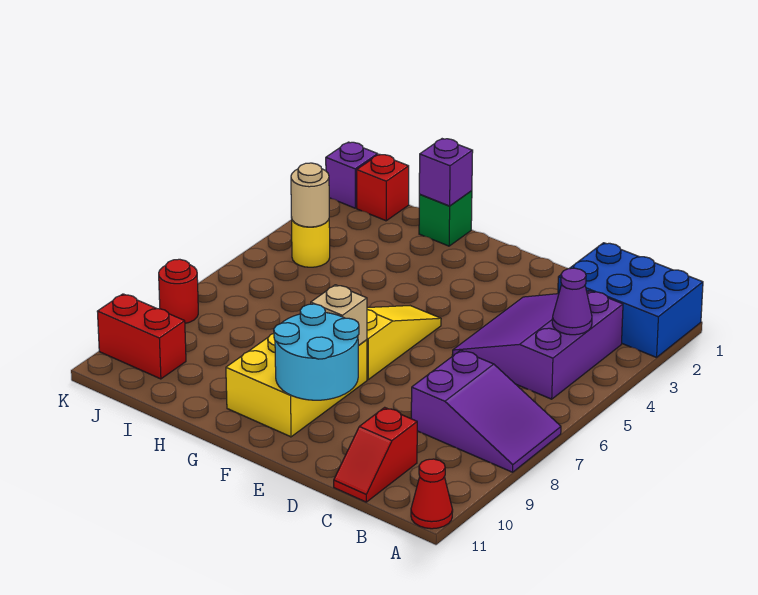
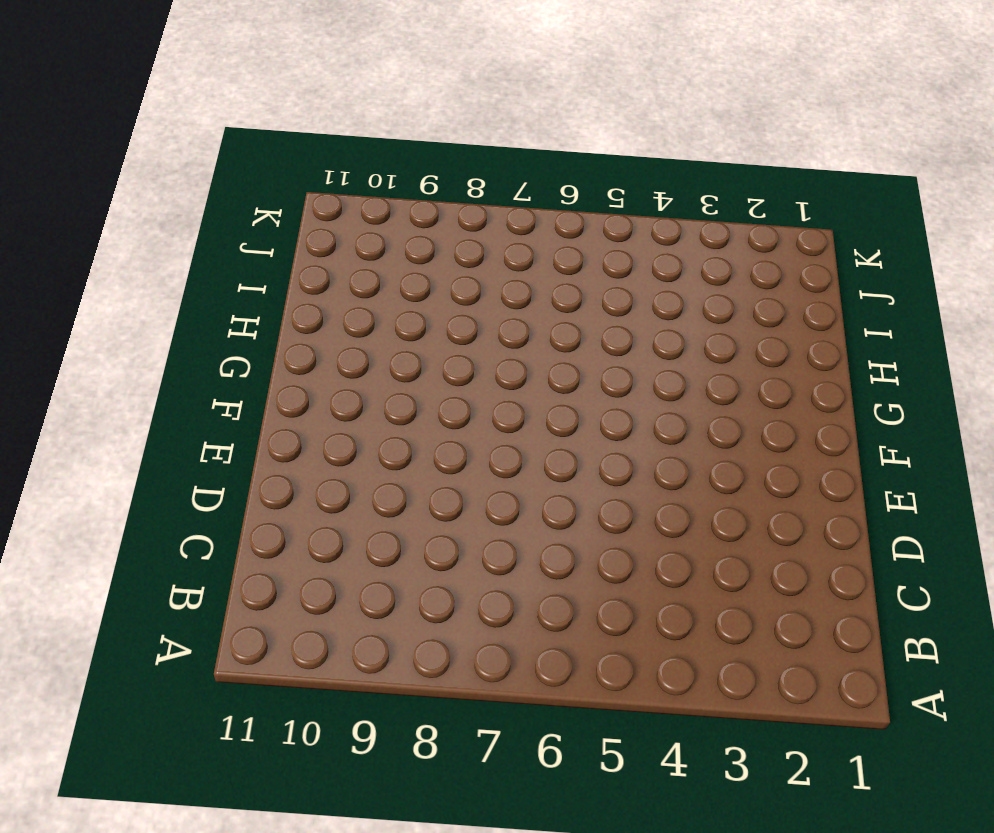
none -> blue brick A1:C2 level 1
none -> purple slope A7:C8 level 1 top C
none -> red cone A11 level 1

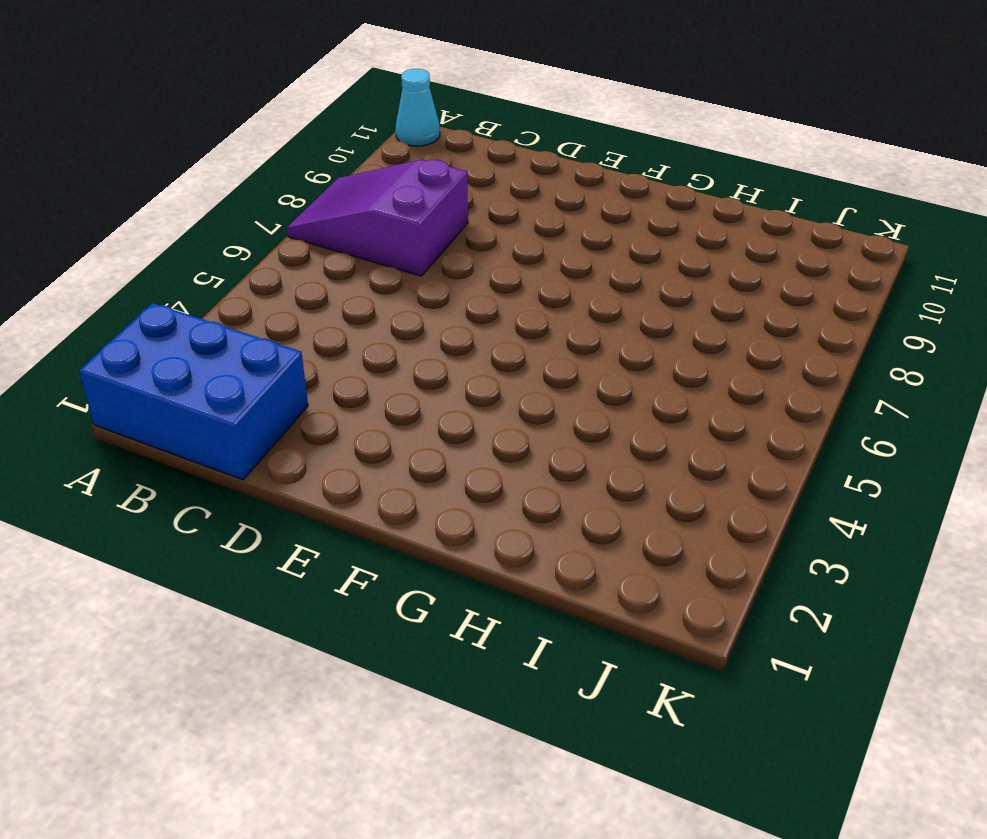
cyan cone A11 level 1 -> red cone A11 level 1
none -> purple slope B3:D5 level 1 top B
none -> red slope C10:C11 level 1 top 10
none -> yellow slope F5:F7 level 1 top 7

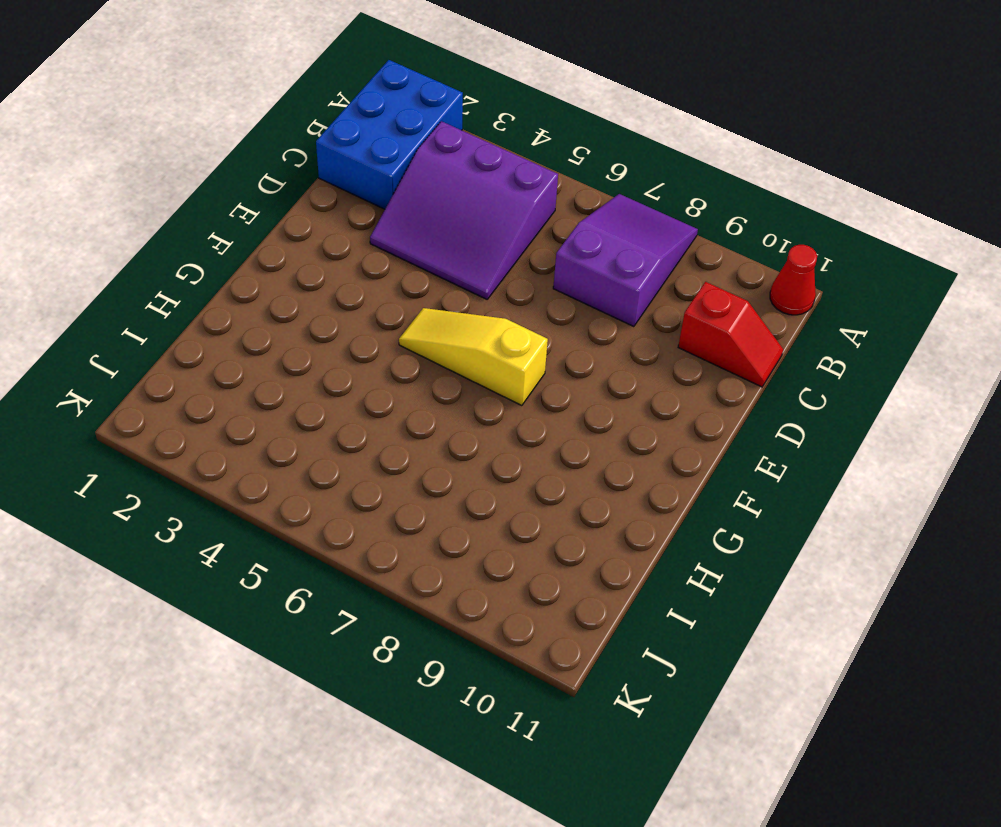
none -> yellow brick F8:G10 level 1
none -> green brick H1 level 1
none -> red brick J1 level 1

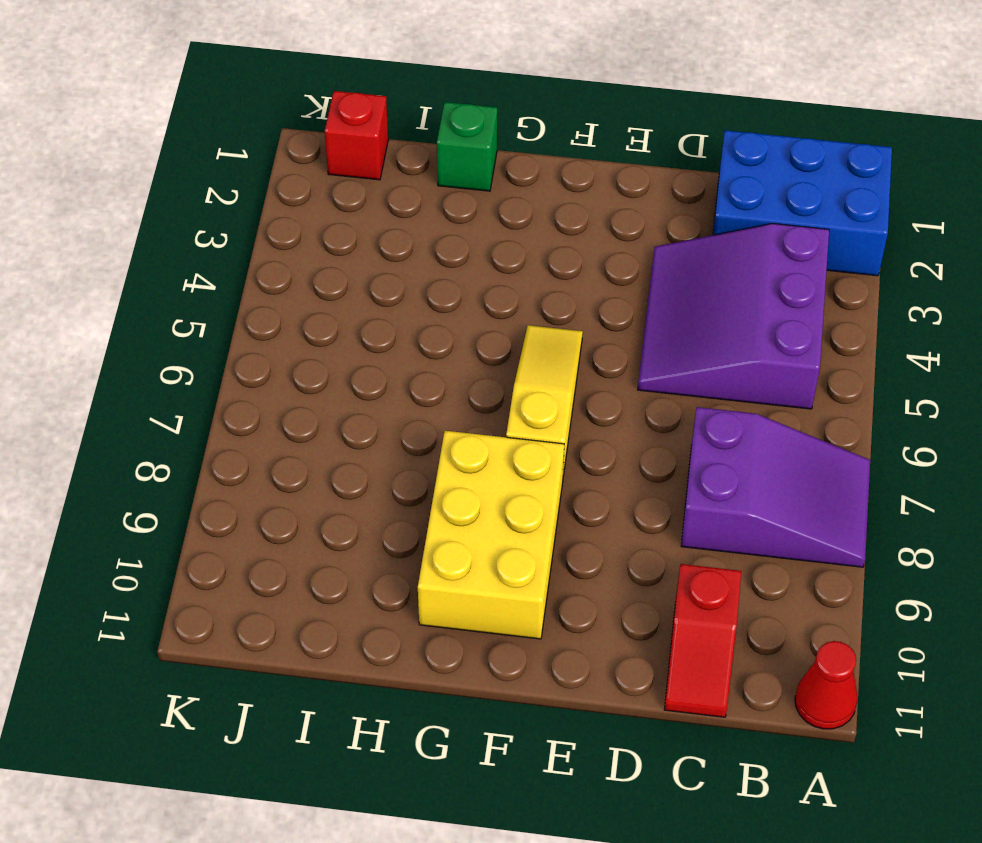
none -> yellow round brick J4 level 1
none -> red brick J10:K10 level 1
none -> purple brick K1 level 1

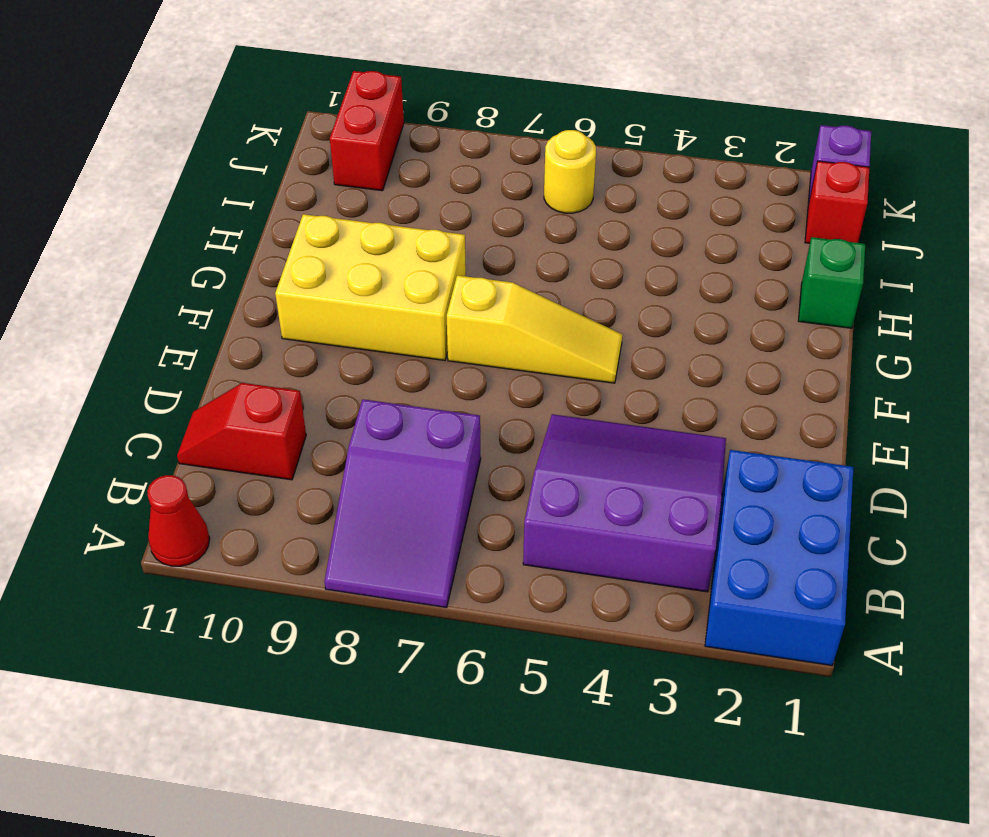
yellow round brick J6 level 1 -> yellow round brick J4 level 1
none -> red round brick K8 level 1
none -> purple cone B4 level 2
none -> cyan round brick E9:F10 level 2

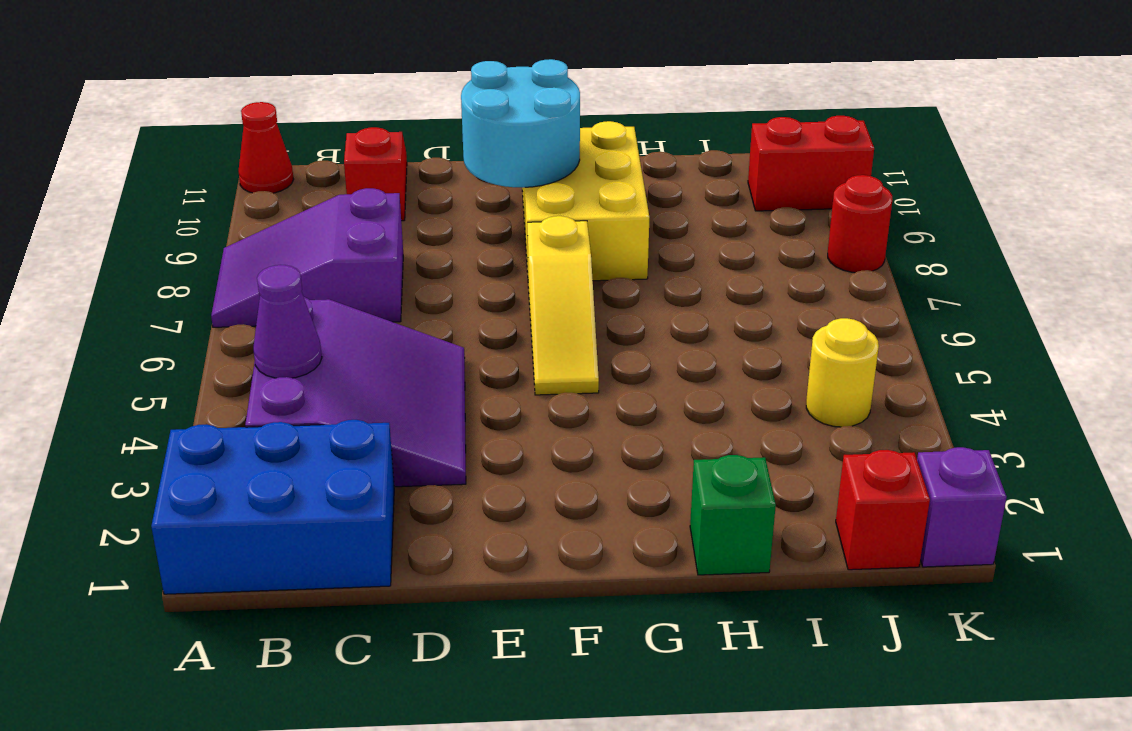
none -> tan brick F8 level 2
none -> purple brick H1 level 2
none -> tan round brick J4 level 2

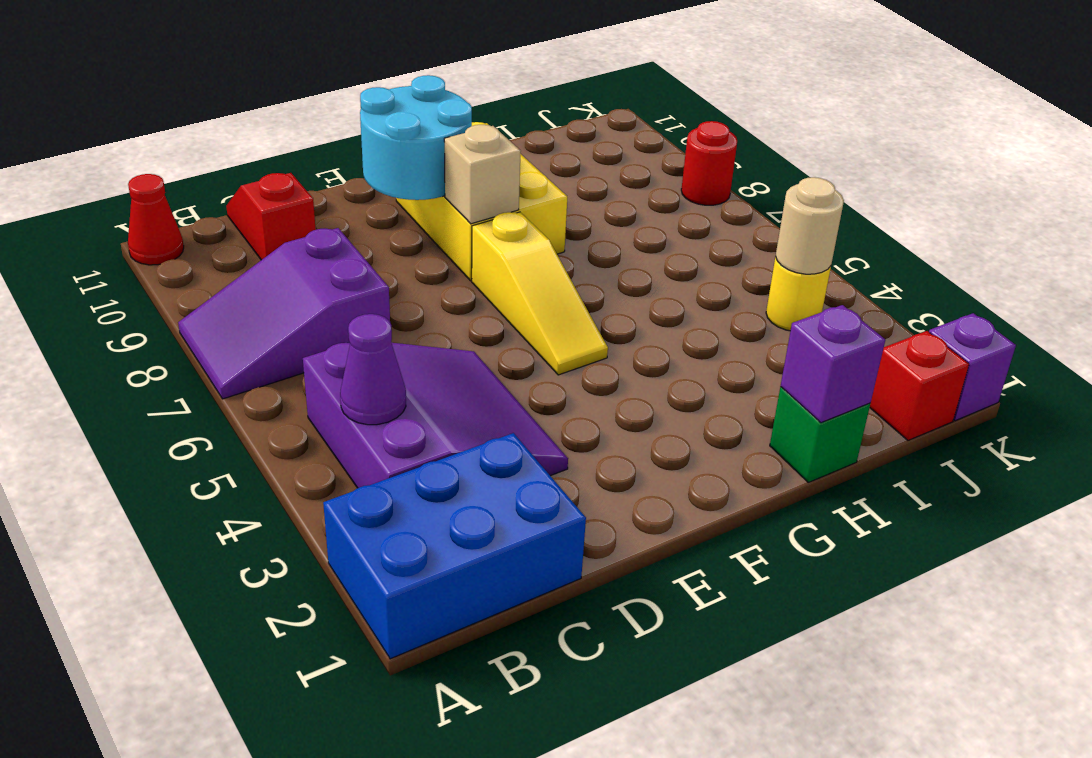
none -> red brick J10:K10 level 1

